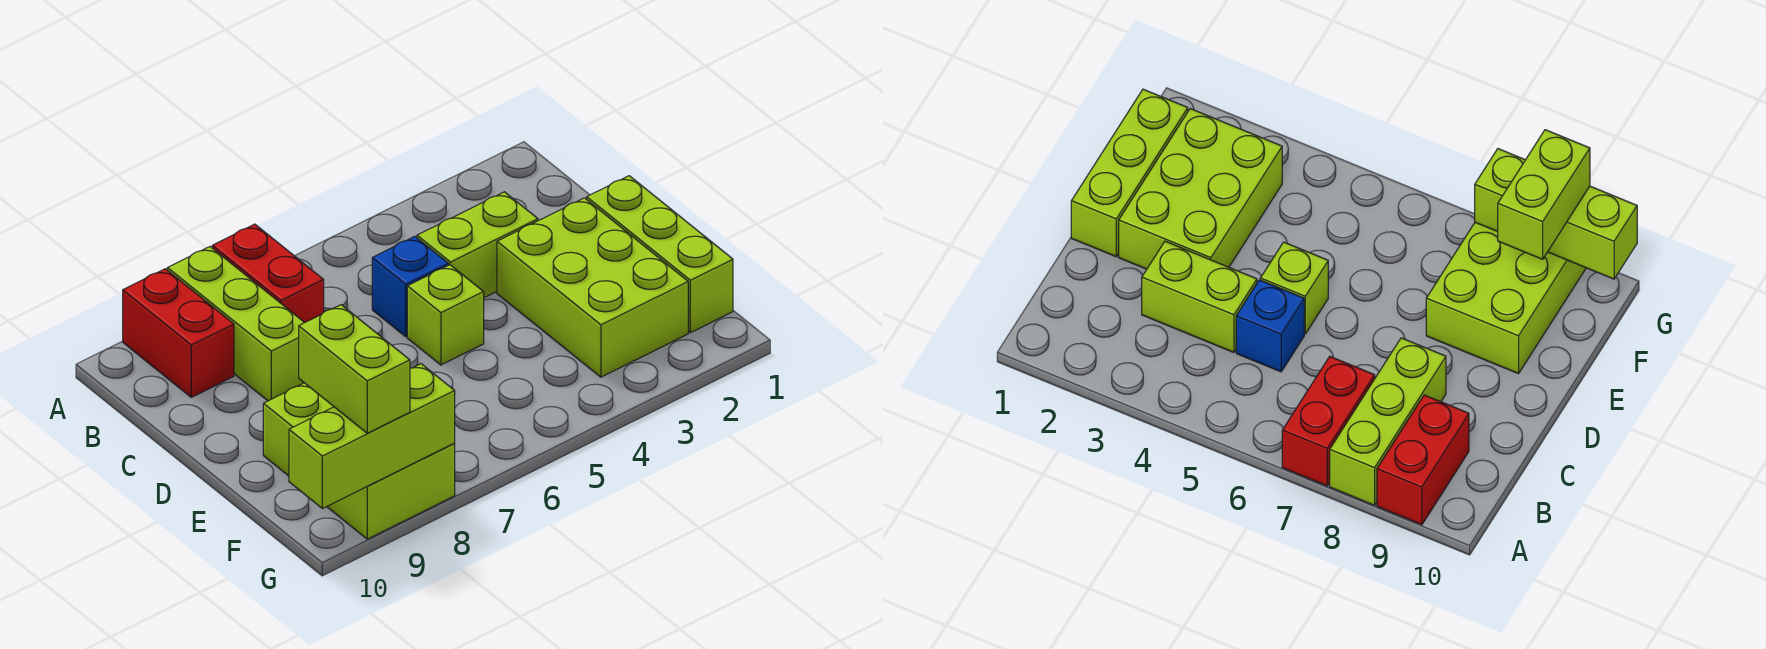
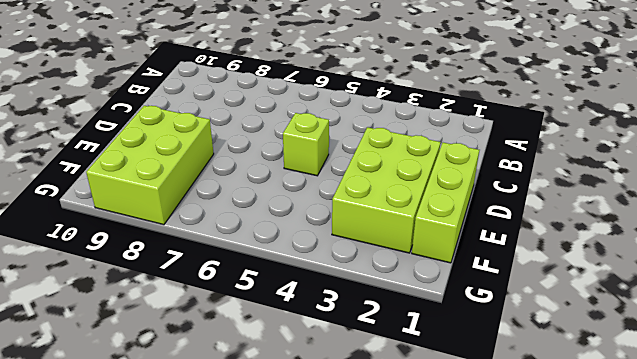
none -> red brick A7:B7 level 1
none -> lime brick A8:C8 level 1

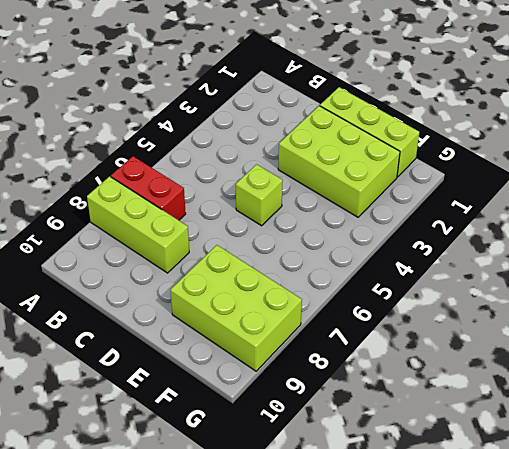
none -> red brick A9:B9 level 1
none -> lime brick C3:C4 level 1

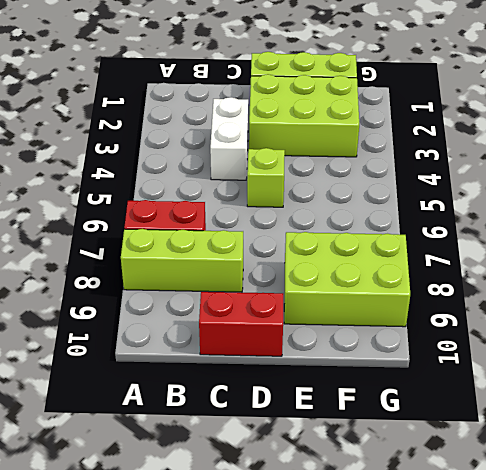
white brick C3:C4 level 1 -> lime brick C3:C4 level 1
red brick C10:D10 level 1 -> red brick A9:B9 level 1
none -> blue brick C5 level 1
none -> lime brick G8:G10 level 2

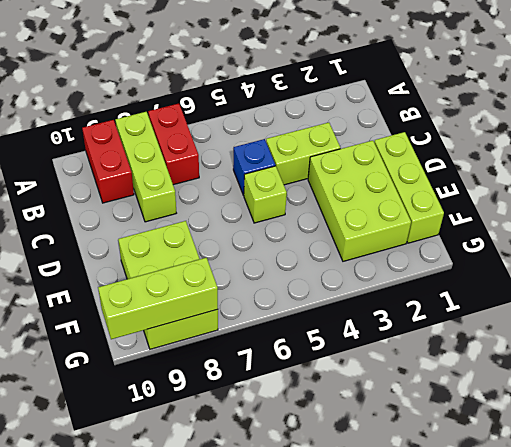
none -> lime brick F9:G9 level 3

